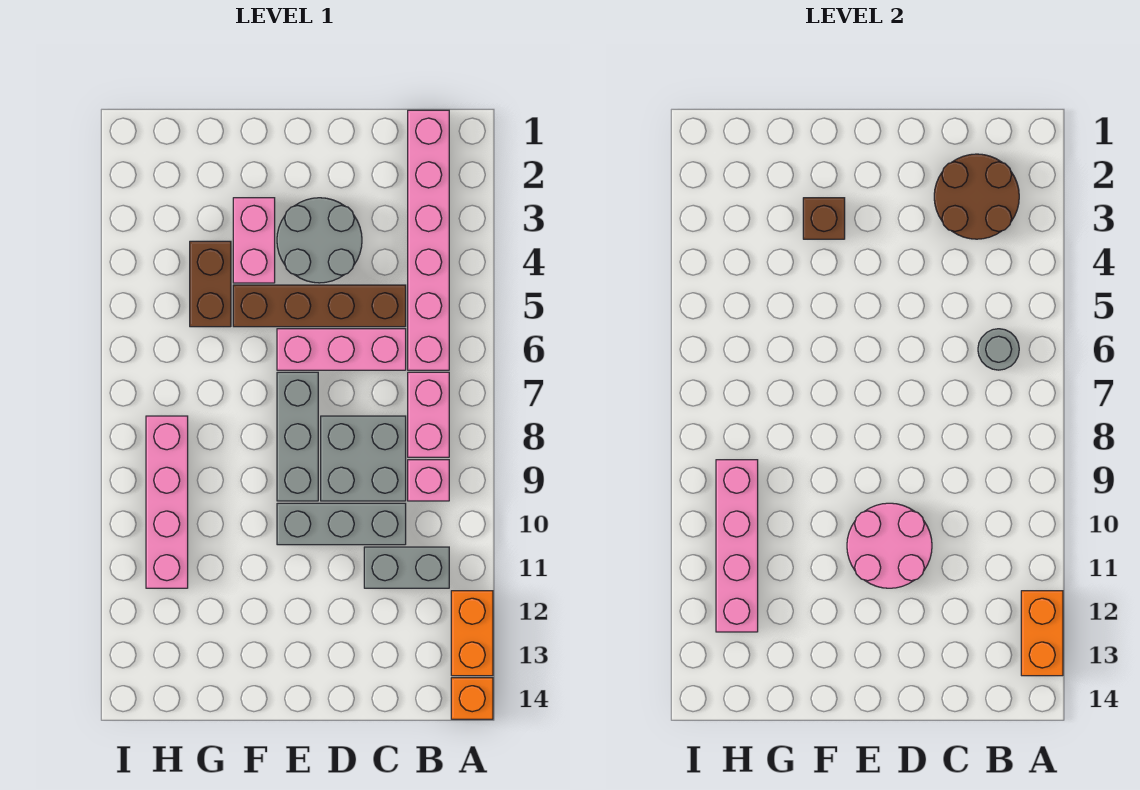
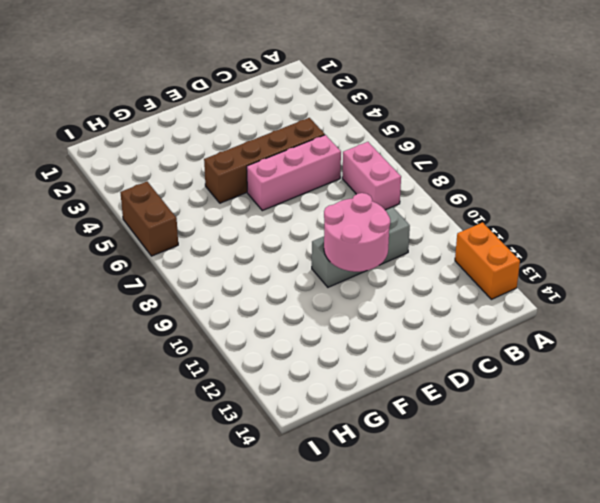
brown brick I5:I6 level 1 -> brown brick G4:G5 level 1
none -> orange brick A14 level 1
none -> pink brick B1:B6 level 1
none -> pink brick B9 level 1

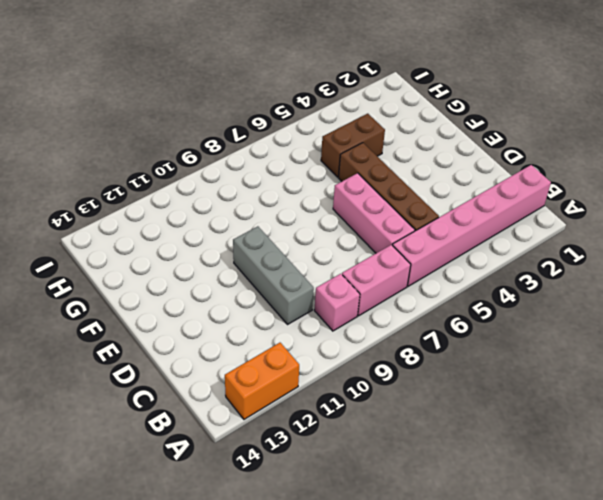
none -> orange brick A14 level 1
none -> grey brick B11:C11 level 1
none -> grey brick C8:D9 level 1

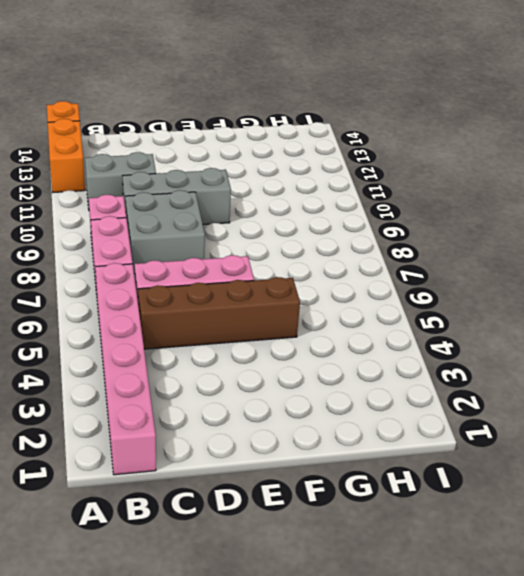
none -> grey round brick D3:E4 level 1
none -> grey brick E7:E9 level 1
none -> pink brick F3:F4 level 1

